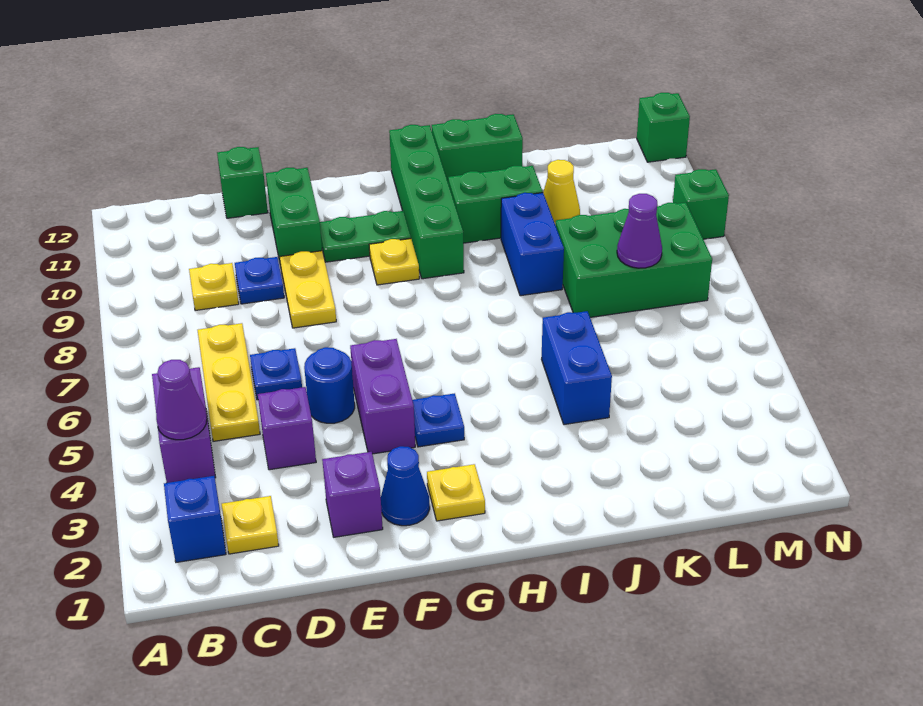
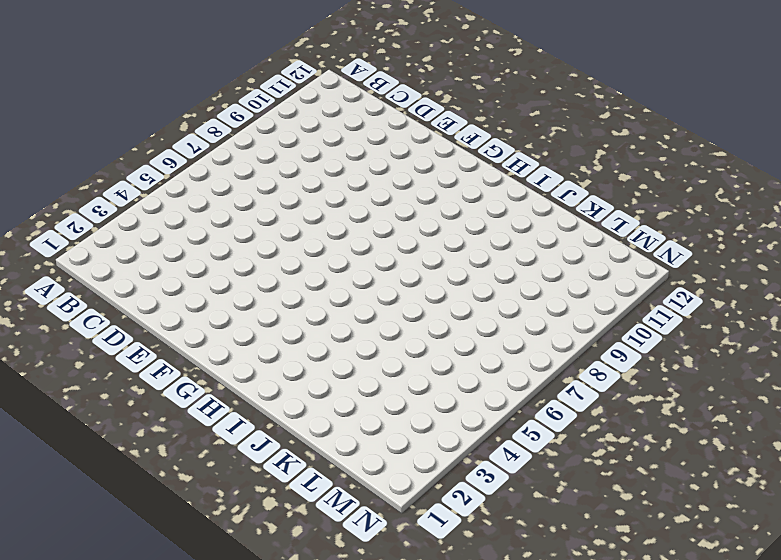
none -> blue brick B2 level 1
none -> purple brick B4:B5 level 1
none -> yellow plate C2 level 1
none -> yellow plate C5:C7 level 1

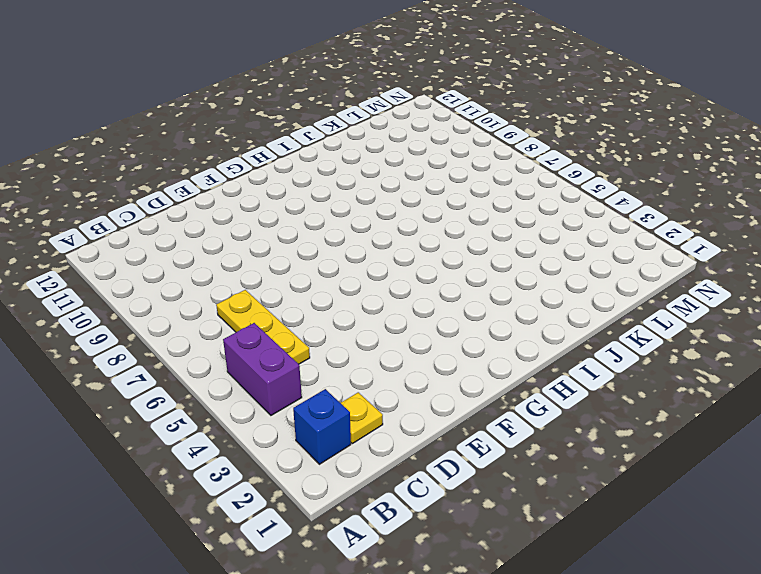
none -> yellow plate C9 level 1
none -> purple brick D4 level 1
none -> blue plate D6 level 1
none -> blue plate D9 level 1

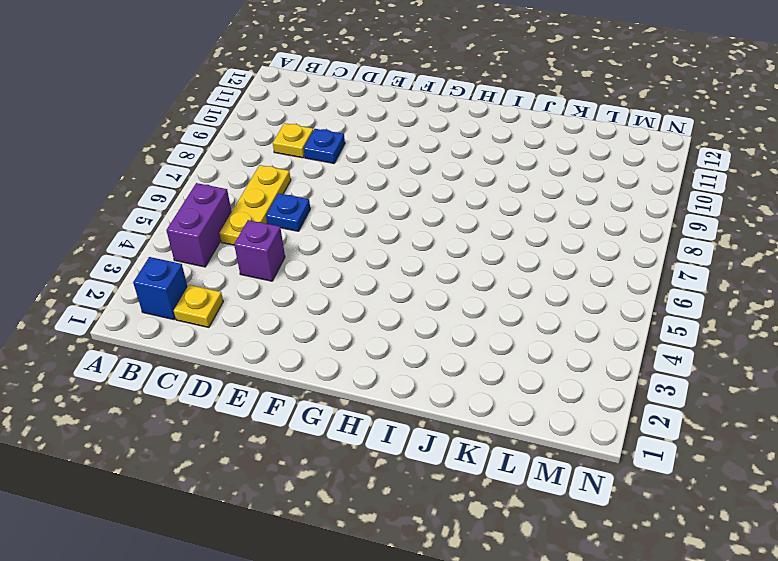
none -> green brick D12 level 1
none -> purple brick E2 level 1
none -> blue round brick E5 level 1
none -> yellow plate E8:E9 level 1

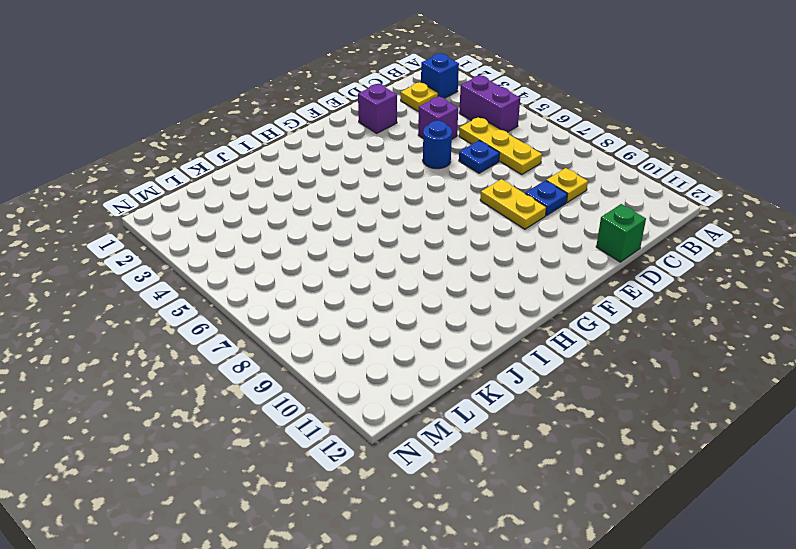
none -> green brick E10:E11 level 1
none -> blue cone F2 level 1
none -> purple brick F4:F5 level 1
none -> green plate F10:G10 level 1

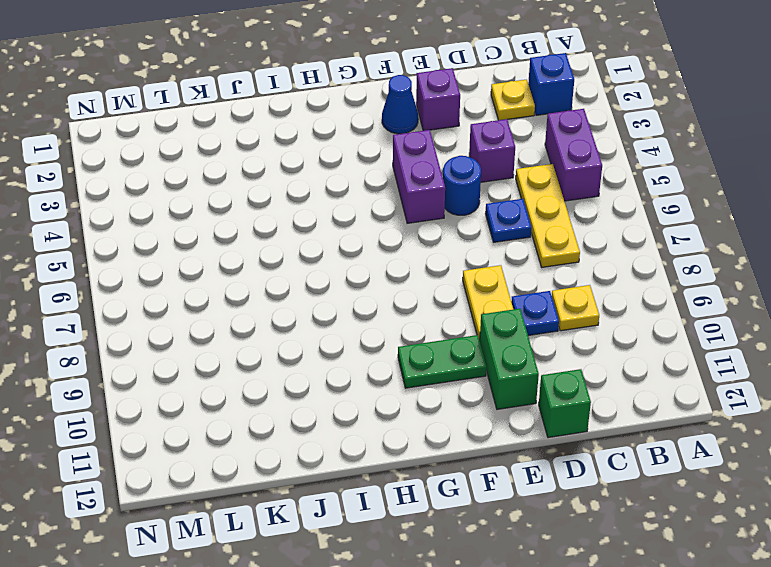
none -> yellow plate G2 level 1
none -> blue plate G4 level 1
none -> yellow plate G9 level 1
none -> green brick H9:H12 level 1

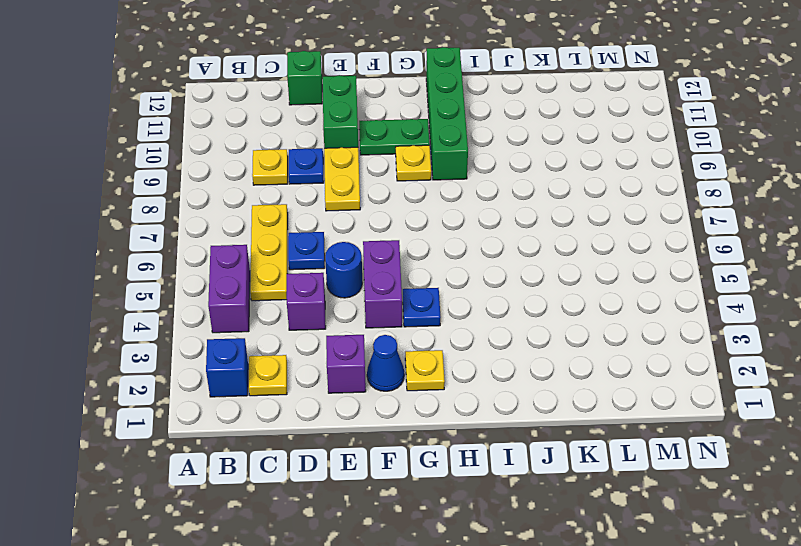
none -> green brick I10:J10 level 1
none -> green brick I12:J12 level 1
none -> blue brick J4:J5 level 1
none -> blue brick J8:J9 level 1

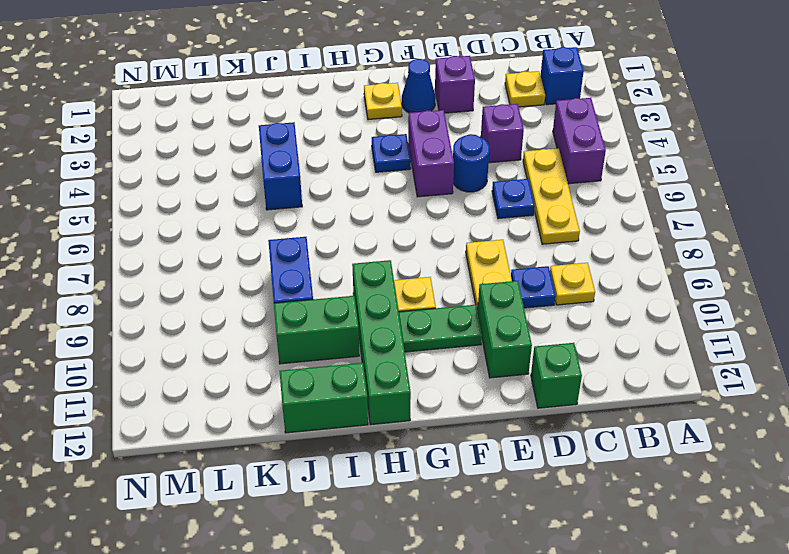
none -> green brick K7:M8 level 1
none -> yellow cone K10 level 1
none -> green brick N9 level 1
none -> green brick N12 level 1

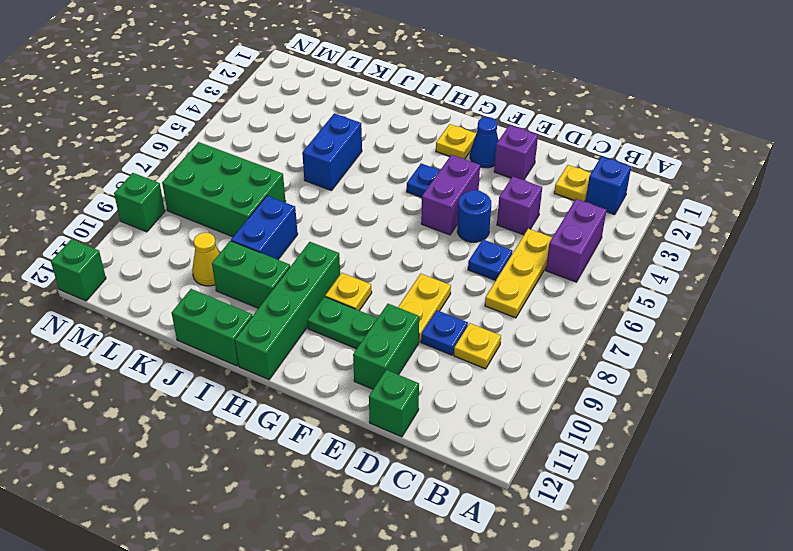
none -> purple cone B4 level 2
none -> purple cone L7 level 2

